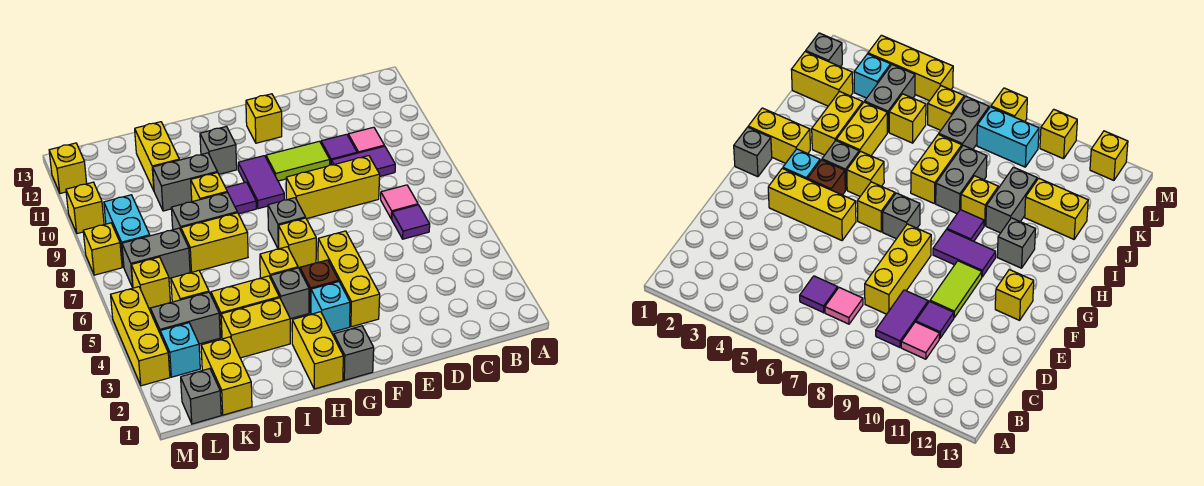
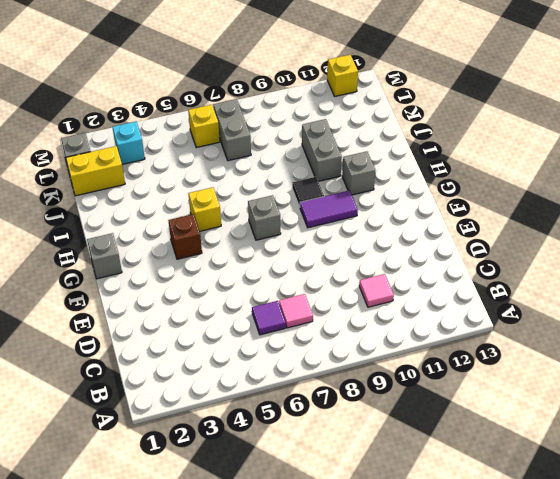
black tile H9 level 1 -> purple tile H9 level 1
none -> purple tile C9:D9 level 1
none -> yellow brick D8:F8 level 1
none -> purple tile D10 level 1
none -> lime tile E10:F10 level 1

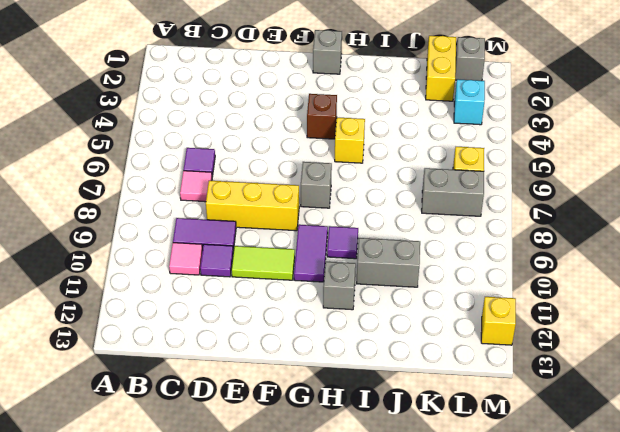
none -> yellow brick F3:F5 level 1
none -> yellow brick F12 level 1
none -> cyan brick G3 level 1
none -> yellow brick G6 level 1

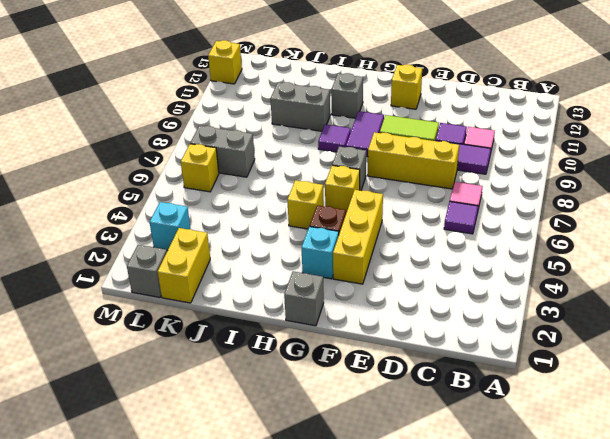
none -> yellow brick H1:H2 level 1
none -> grey brick H4 level 1
none -> yellow brick I3:J3 level 1
none -> yellow brick I4:J4 level 1

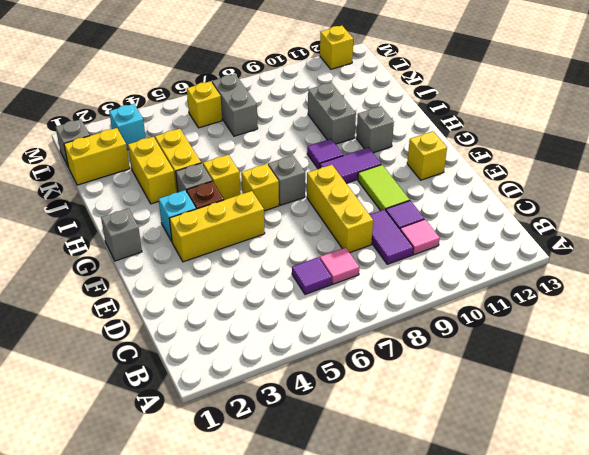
none -> yellow brick H1:H2 level 1
none -> yellow brick I7:J7 level 1
none -> grey brick I8:J8 level 1
none -> yellow brick I9 level 1

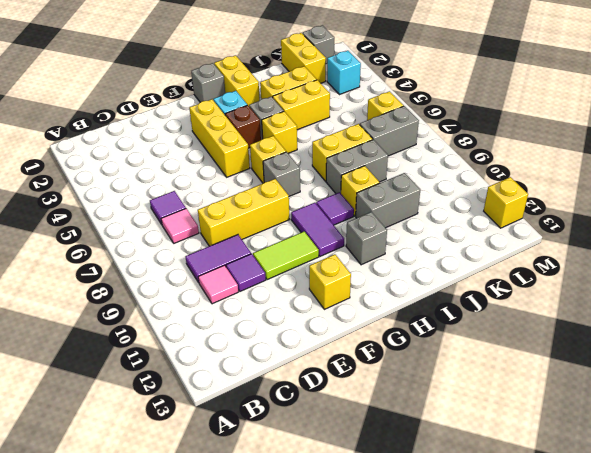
none -> yellow brick J11:J12 level 1
none -> grey brick K4:L4 level 1
none -> yellow brick K5 level 1
none -> cyan brick L8:L9 level 1

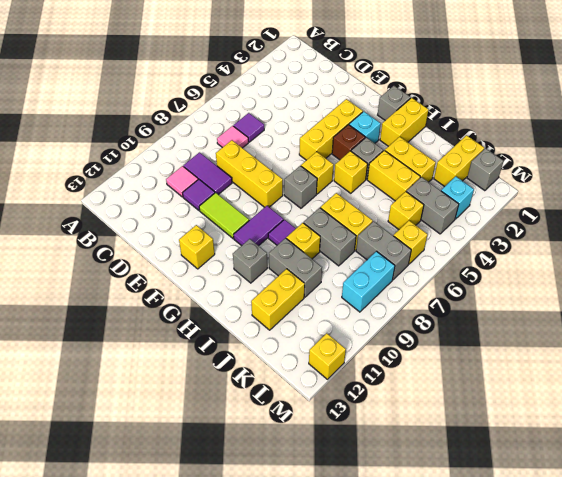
none -> yellow brick M3:M5 level 1
none -> yellow brick M8 level 1
none -> yellow brick M10 level 1

